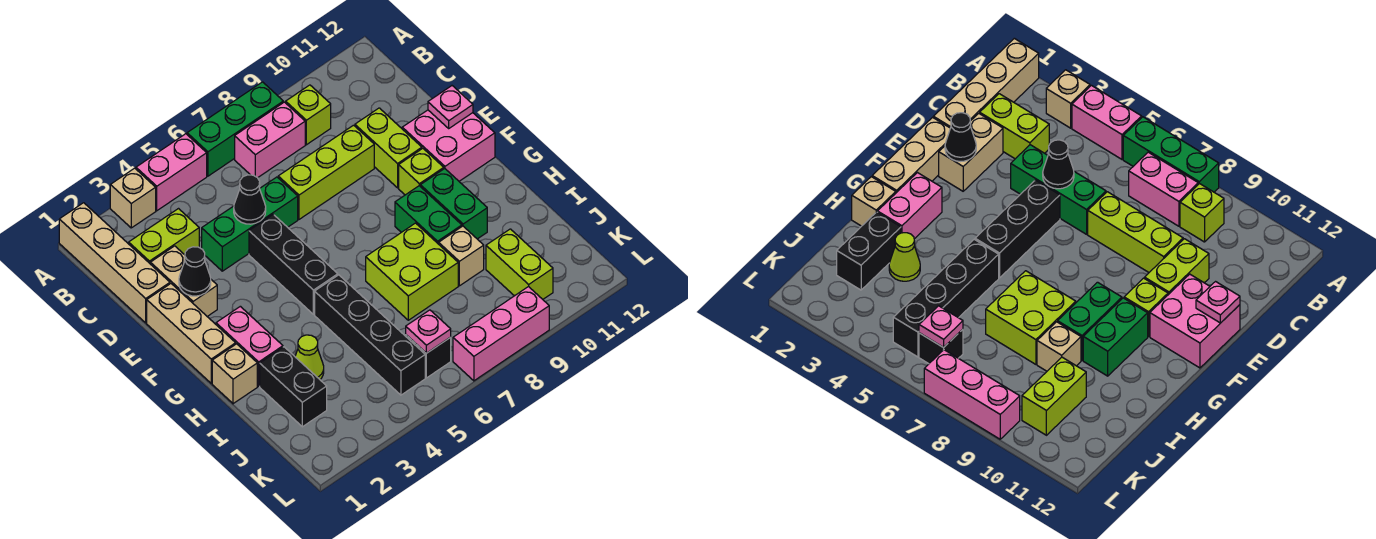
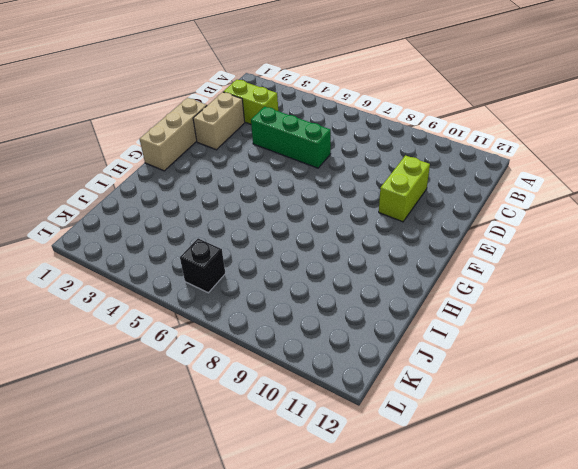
none -> tan brick A1:D1 level 1
none -> tan brick A3 level 1
none -> pink brick A4:A5 level 1
none -> green brick A6:A8 level 1

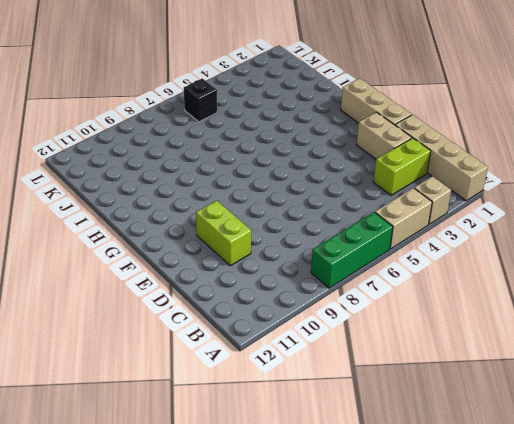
tan brick A4:A5 level 1 -> pink brick A4:A5 level 1
none -> pink brick B7:B8 level 1
none -> lime brick B9 level 1
none -> green brick D4:D6 level 1
none -> lime brick D7:D9 level 1

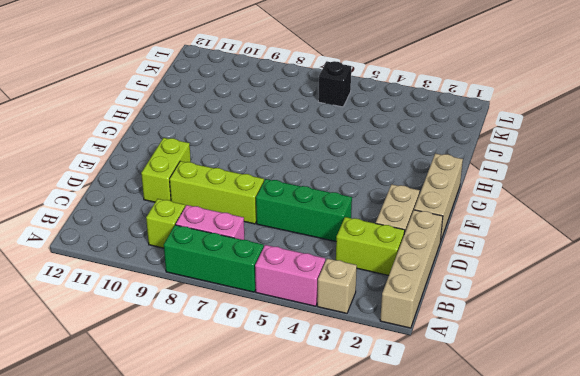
none -> black brick E5:G5 level 1
none -> pink brick E11:F12 level 1
none -> lime brick F10 level 1
none -> pink brick G2:H2 level 1

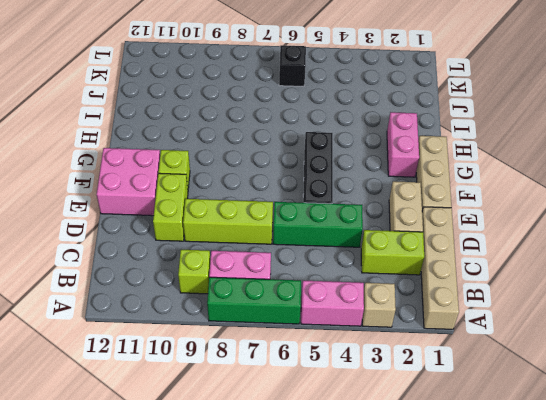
none -> green brick G9:H9 level 1
none -> green brick G10:H10 level 1
none -> tan brick H1 level 1
none -> black brick H5:K5 level 1

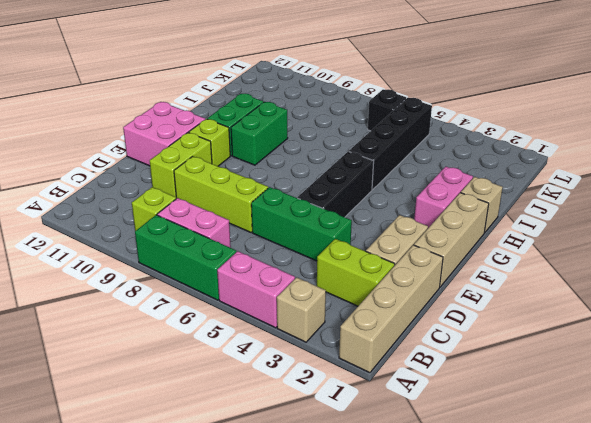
none -> lime brick H7:I8 level 1
none -> black brick I2:J2 level 1
none -> lime cone I3 level 1
none -> tan brick I9 level 1

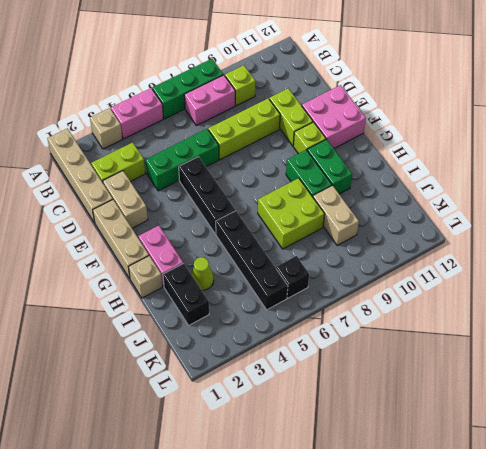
tan brick I9:J9 level 1 -> tan brick I9 level 1
none -> lime brick J10:K10 level 1
none -> pink brick L7:L9 level 1
none -> black cone D5 level 2
none -> black cone E2 level 2

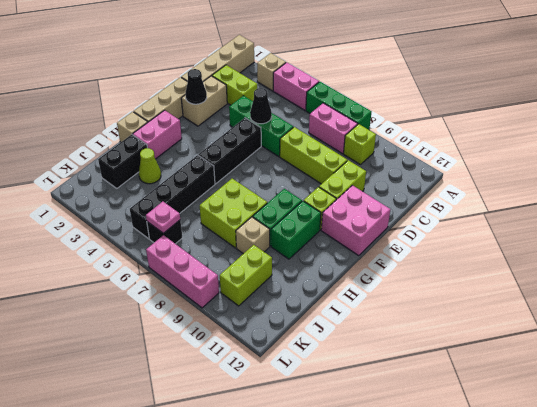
none -> pink plate E12 level 2

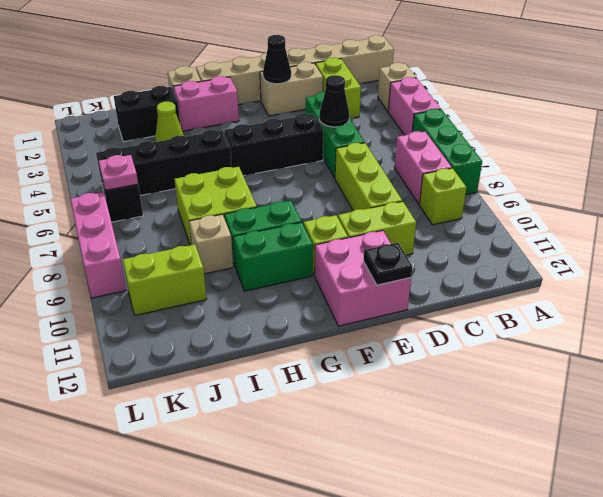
black plate E12 level 2 -> pink plate E12 level 2

